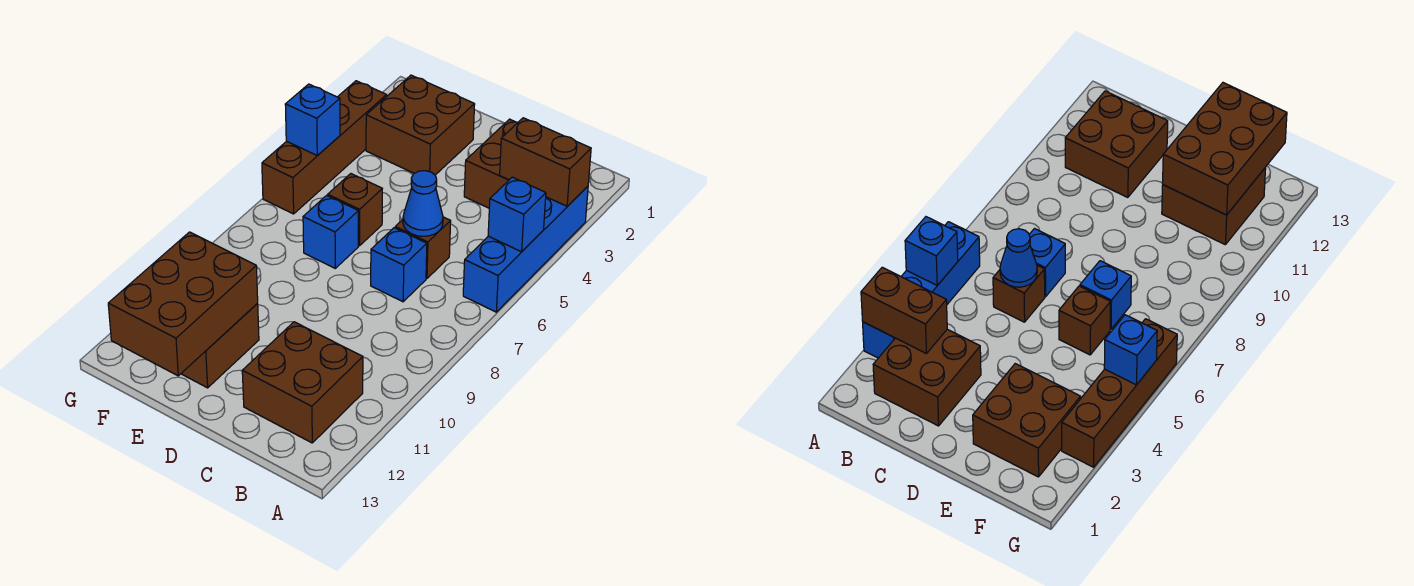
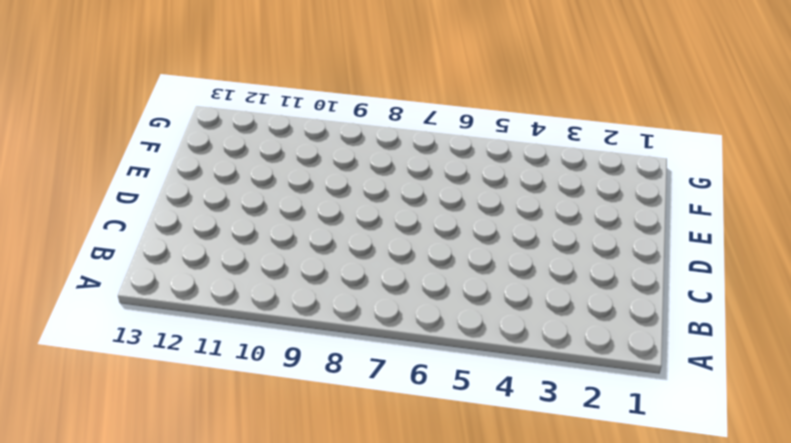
none -> blue brick A3:A6 level 1
none -> brown brick B2:C3 level 1
none -> brown brick B11:C12 level 1

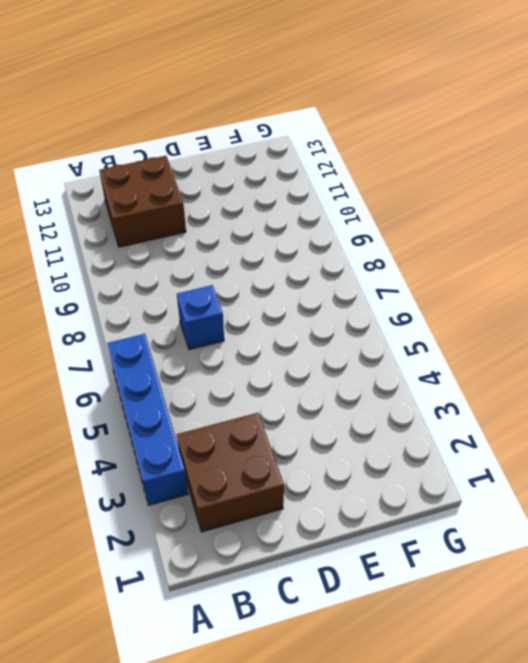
none -> brown brick C6 level 1
none -> brown brick E2:F3 level 1
none -> brown brick E6 level 1

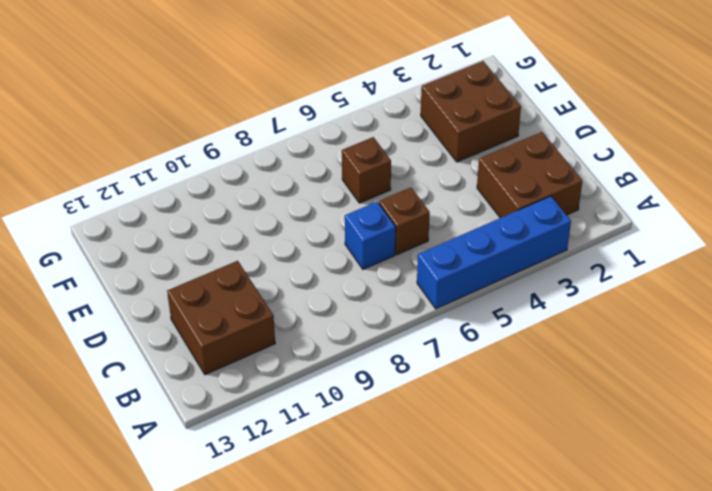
none -> blue brick E7 level 1
none -> brown brick E11:F12 level 1
none -> brown brick G3:G6 level 1

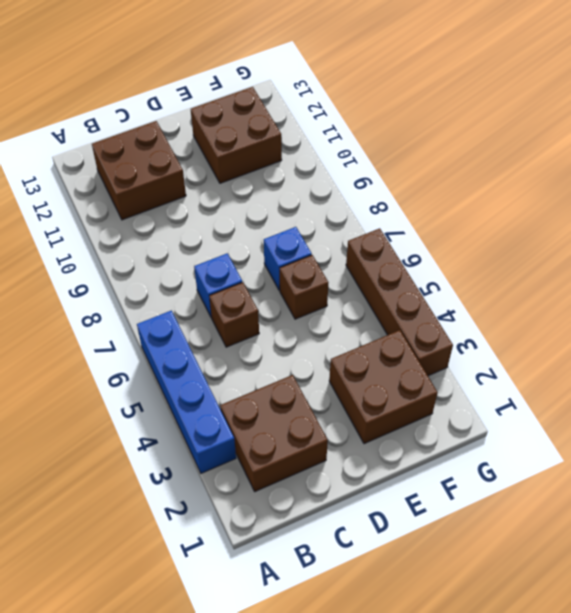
none -> brown brick A3:B3 level 2
none -> blue brick A5 level 2
none -> blue cone C6 level 2

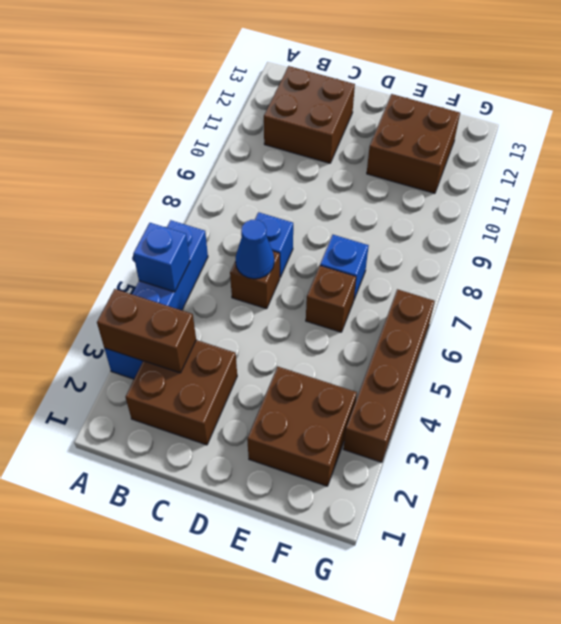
none -> brown brick E11:F13 level 2
none -> blue brick G5 level 2

